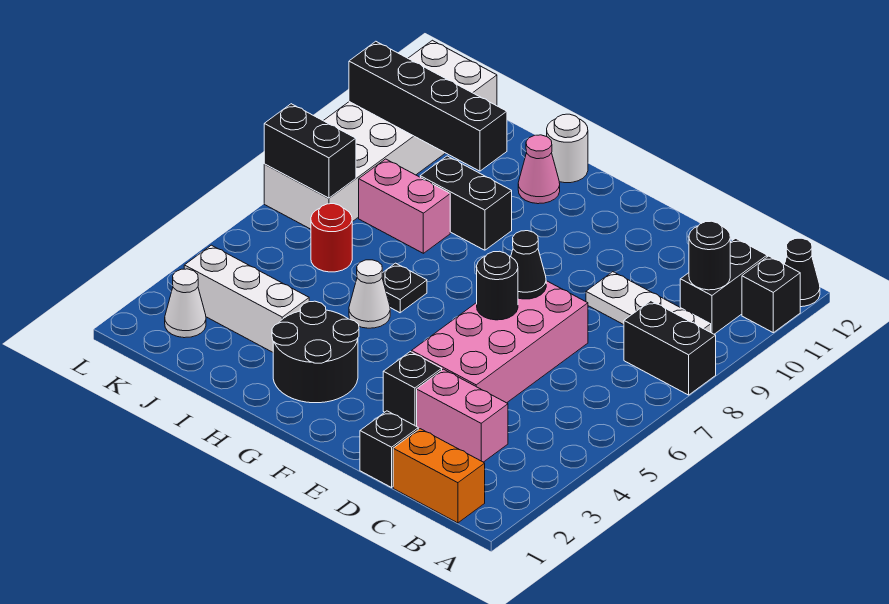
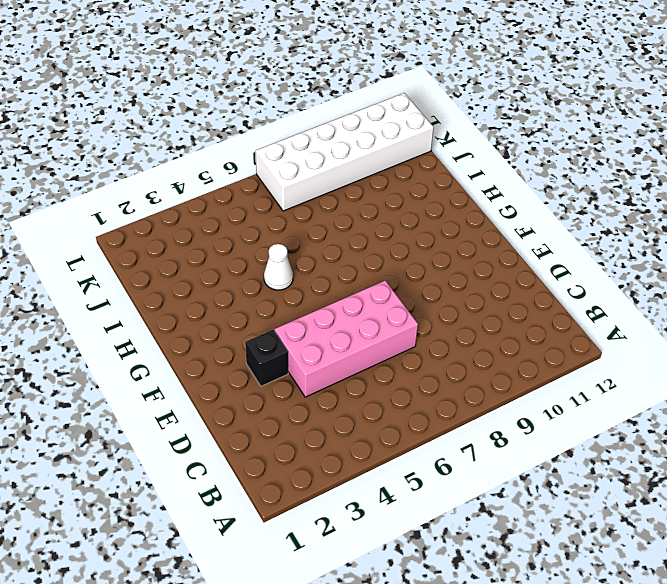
none -> black brick A8:B8 level 1
none -> black brick A11 level 1
none -> black cone A12 level 1

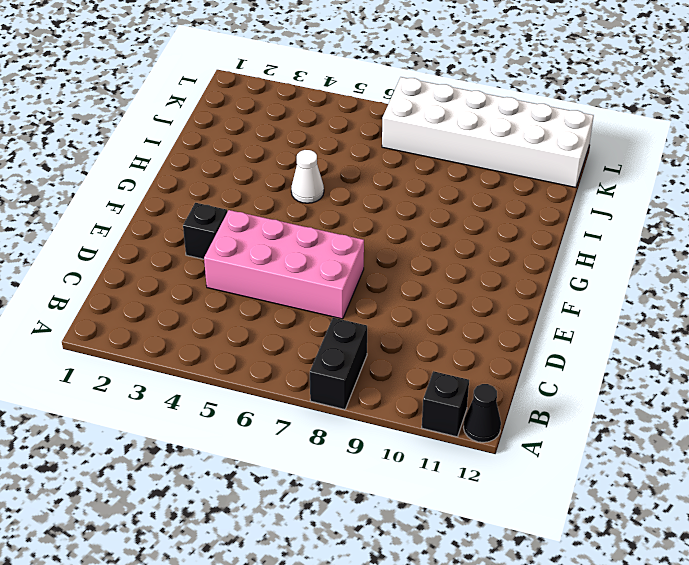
none -> orange brick B1:C1 level 1
none -> white plate B9:D9 level 1
none -> black brick B10:B11 level 1

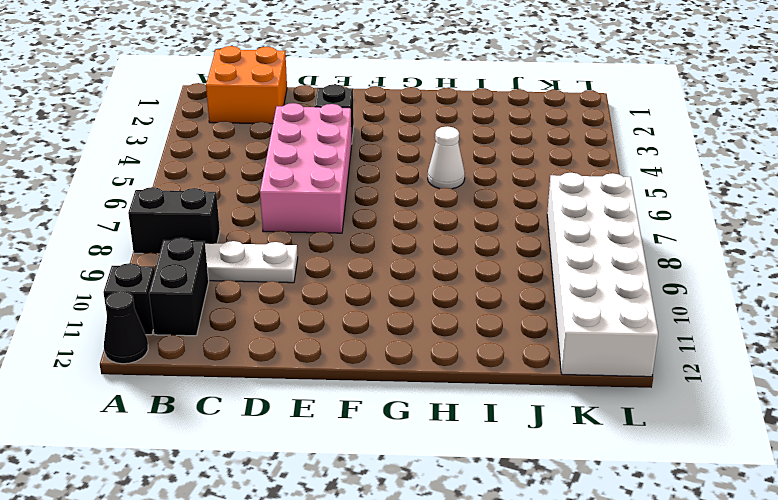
orange brick B1:C2 level 1 -> orange brick B1:C1 level 1
none -> pink brick C3:D3 level 1
none -> black brick D1 level 1
none -> black round brick G2:H3 level 1

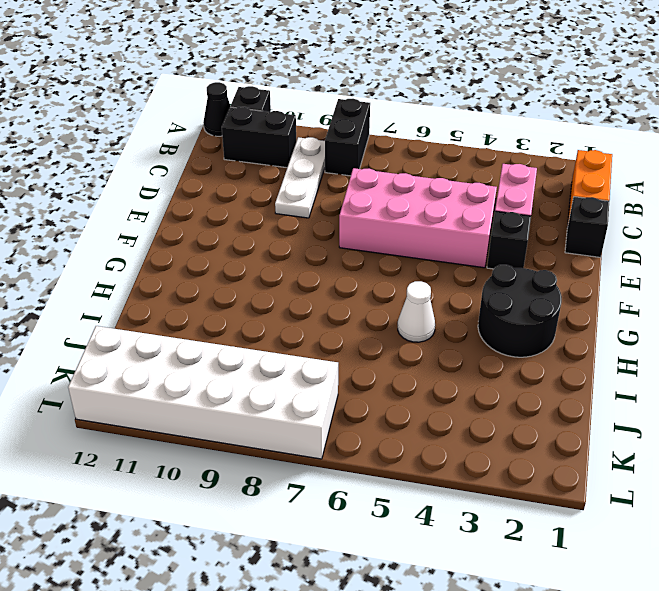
none -> black plate H6 level 1
none -> black brick H9:I9 level 1
none -> pink cone H11 level 1

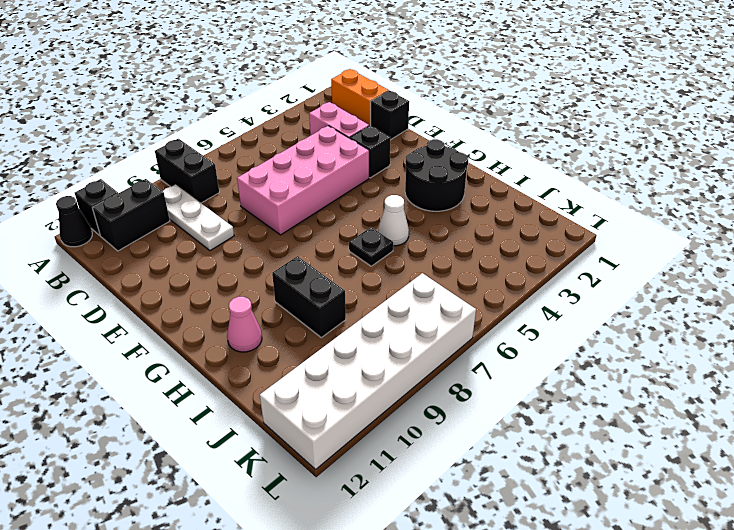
none -> white round brick H12 level 1
none -> white brick I3:K3 level 1
none -> pink brick I8:J8 level 1

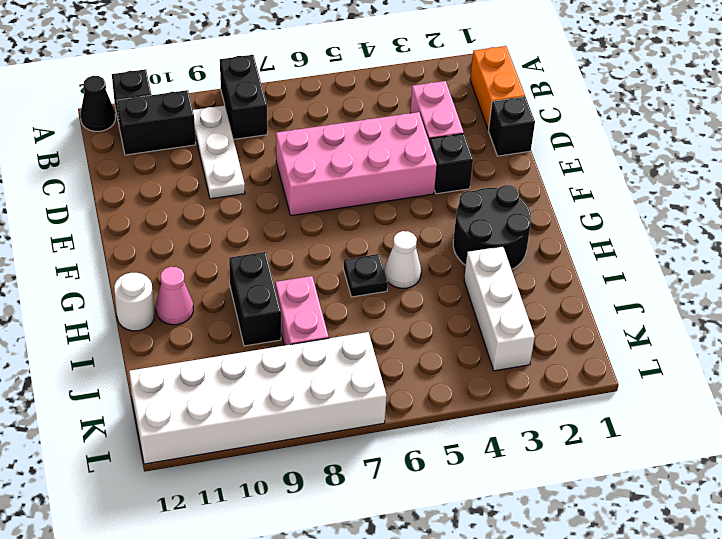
none -> red round brick J6 level 1
none -> white cone K2 level 1
none -> black round brick B10 level 2

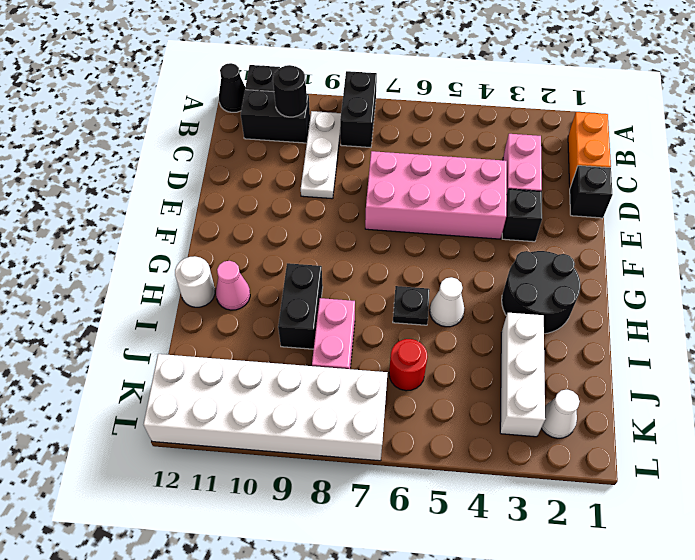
none -> black round brick E6 level 2
none -> black cone E7 level 2
none -> black brick I10:L10 level 2

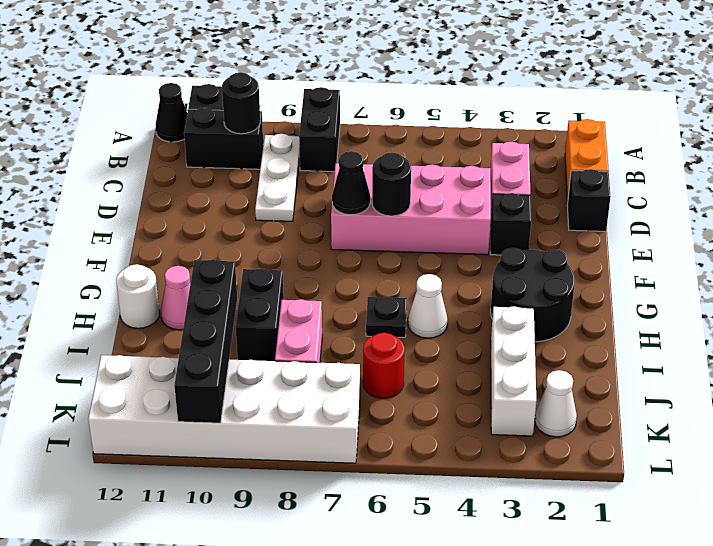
none -> black brick K7:L7 level 2

